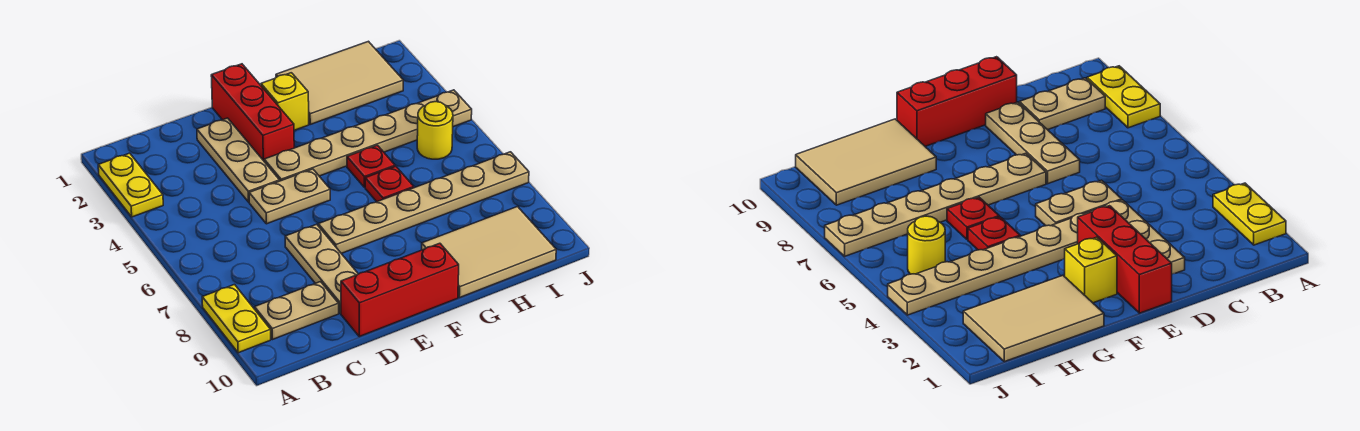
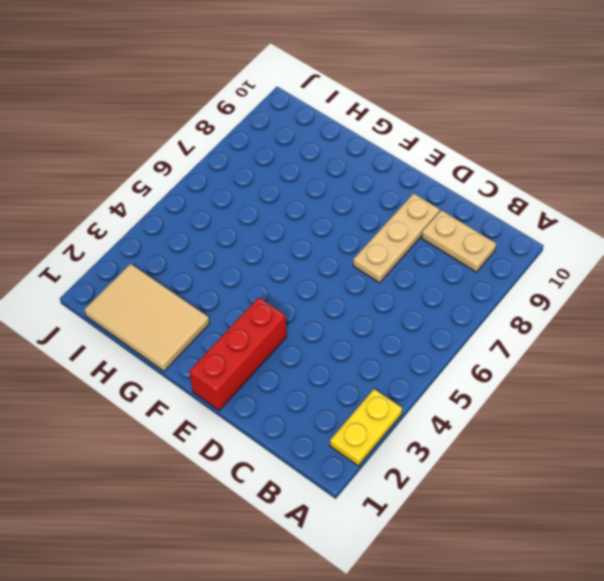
none -> yellow plate A8:A9 level 1
none -> tan plate D2:D4 level 1
none -> tan plate D5:E5 level 1

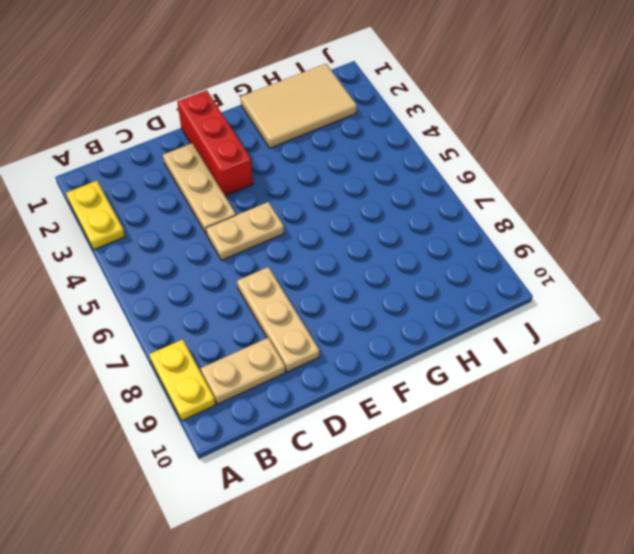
none -> red brick D10:F10 level 1
none -> tan plate E4:J4 level 1
none -> tan plate E7:J7 level 1

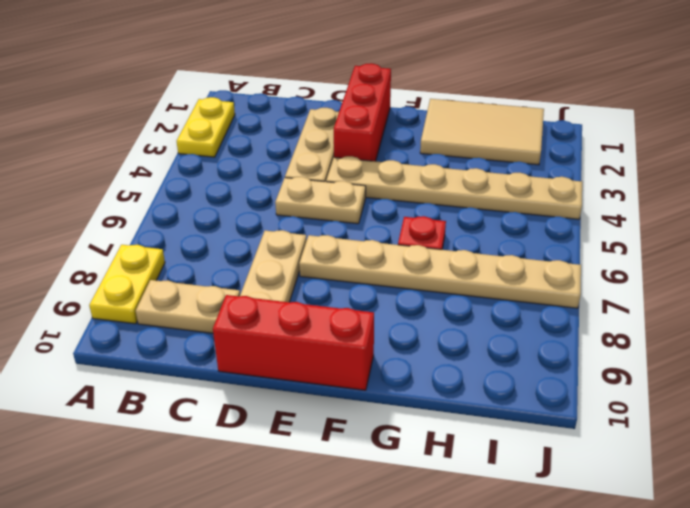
none -> yellow brick F2 level 1
none -> red plate G5 level 1
none -> tan tile G9:I10 level 1

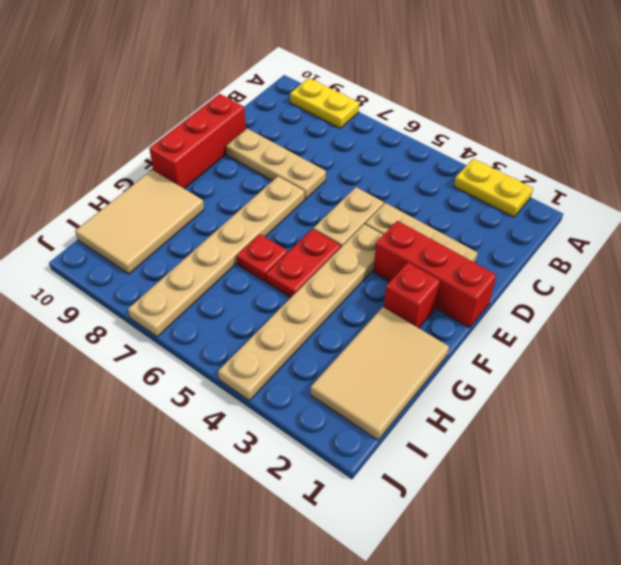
red brick F2 level 1 -> yellow brick F2 level 1
red plate F5:G5 level 1 -> red plate G5 level 1
none -> tan plate B9:C9 level 1
none -> yellow round brick I5 level 1

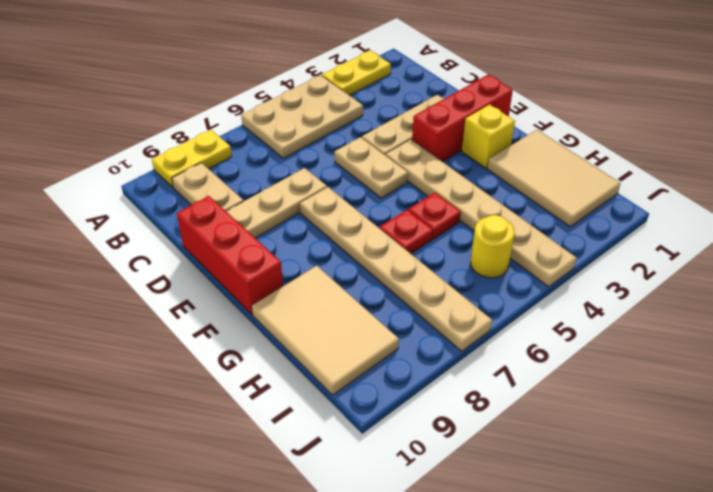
tan plate A4:B6 level 1 -> none

